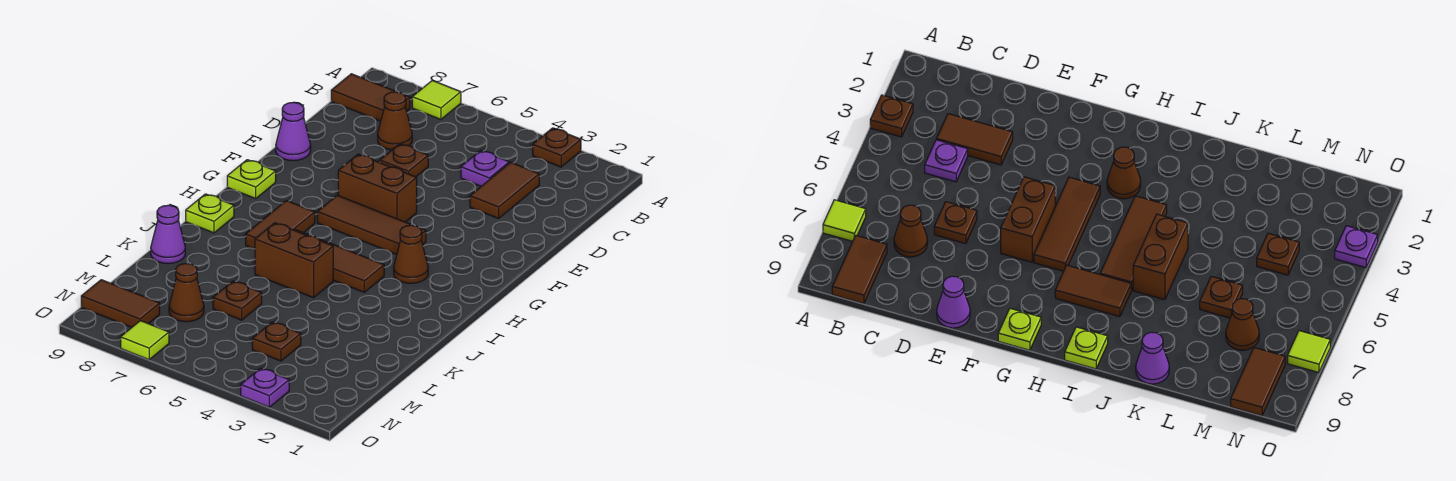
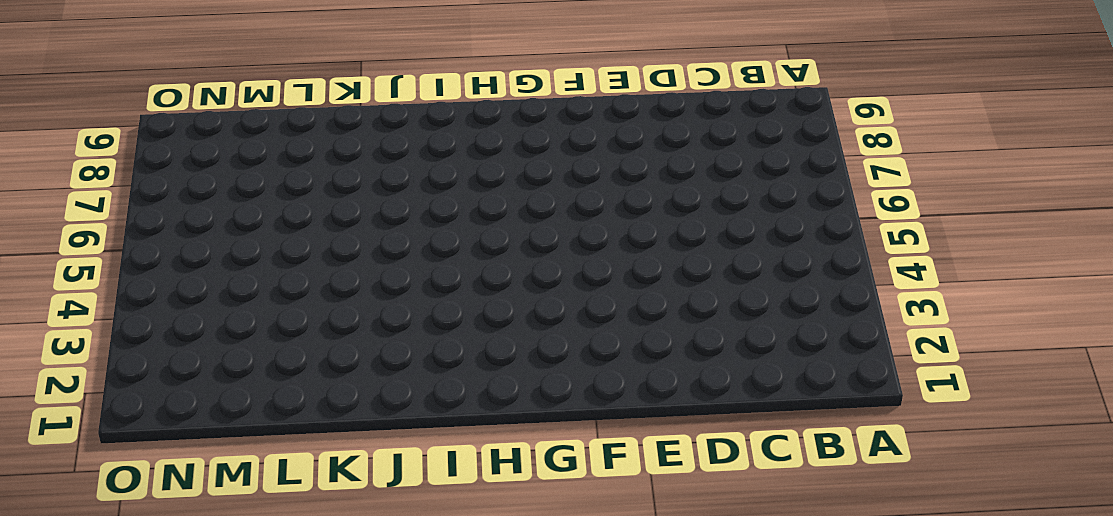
none -> brown plate A3 level 1
none -> lime tile A7 level 1
none -> brown tile B8:B9 level 1

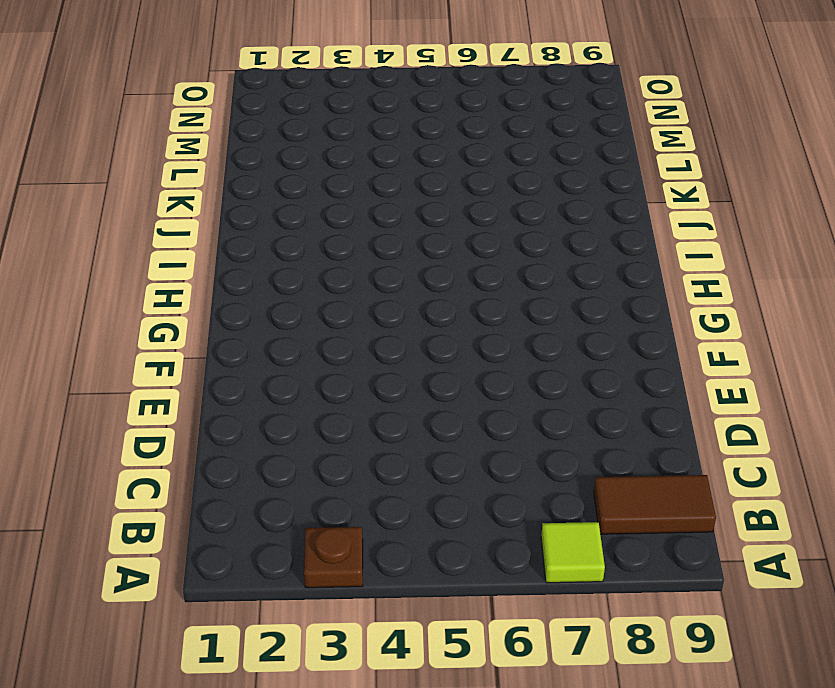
none -> brown tile C3:D3 level 1
none -> purple plate C4 level 1
none -> brown cone C7 level 1

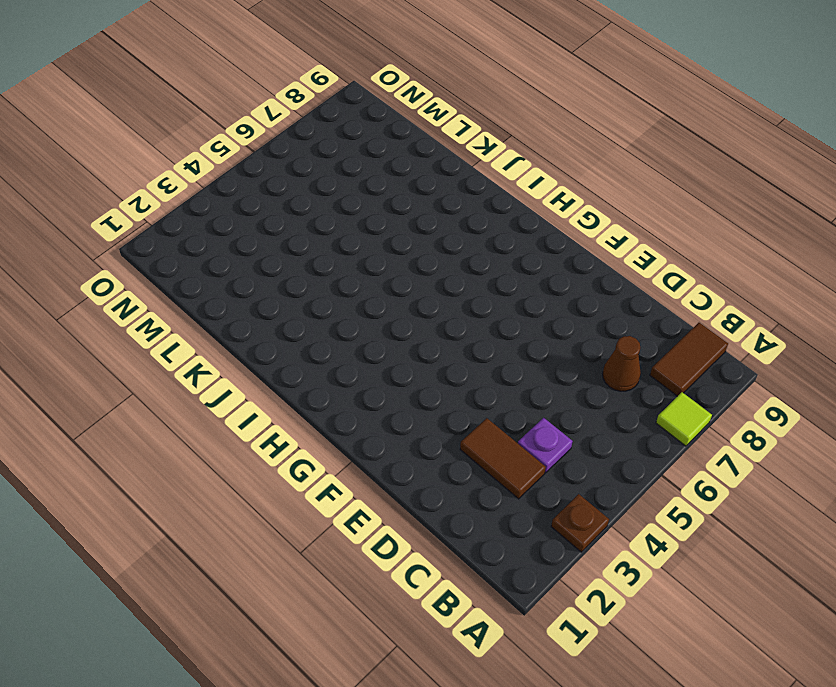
none -> brown plate D6 level 1
none -> purple cone E9 level 1
none -> brown brick F5:F6 level 1

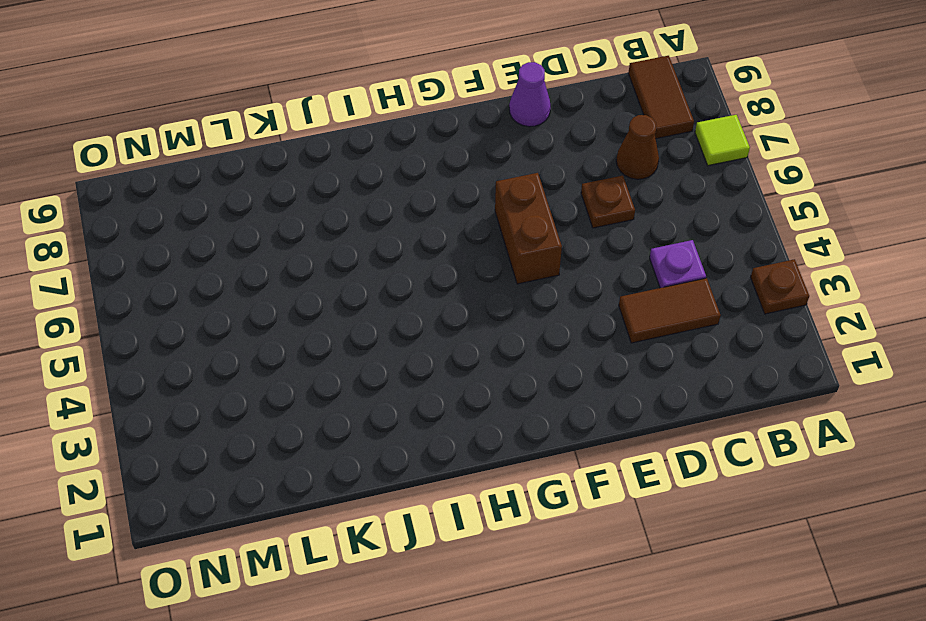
none -> brown tile G4:G6 level 1
none -> lime plate G9 level 1
none -> brown cone H3 level 1

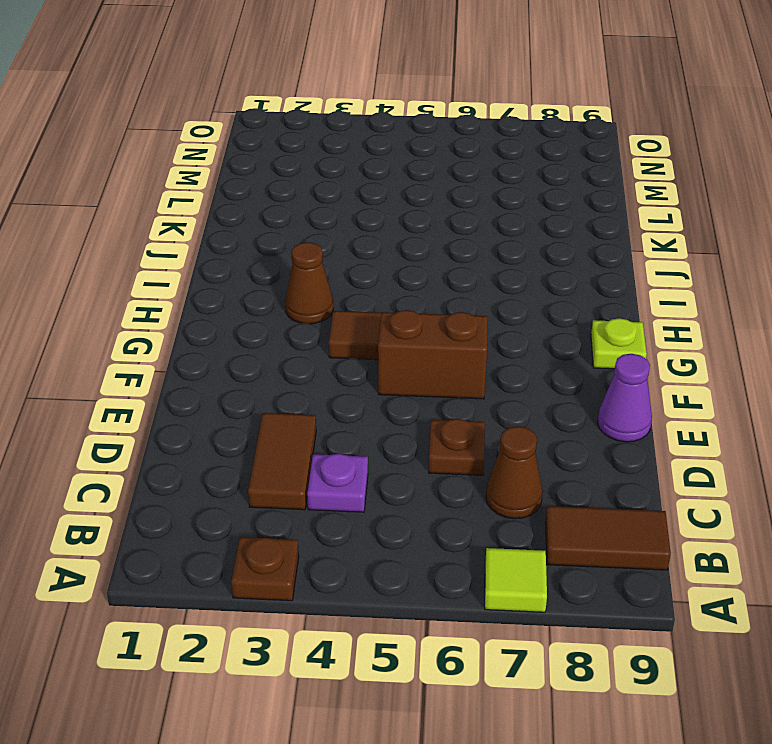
none -> brown tile H7:I7 level 1
none -> brown tile I4:I6 level 1
none -> lime plate I9 level 1

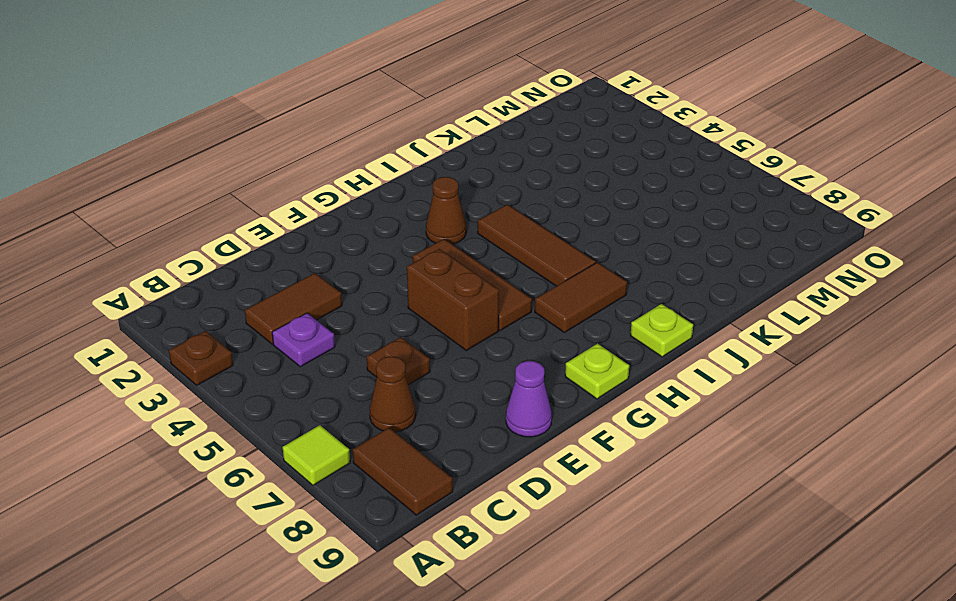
none -> brown brick J5:J6 level 1
none -> purple cone K9 level 1
none -> brown plate L6 level 1

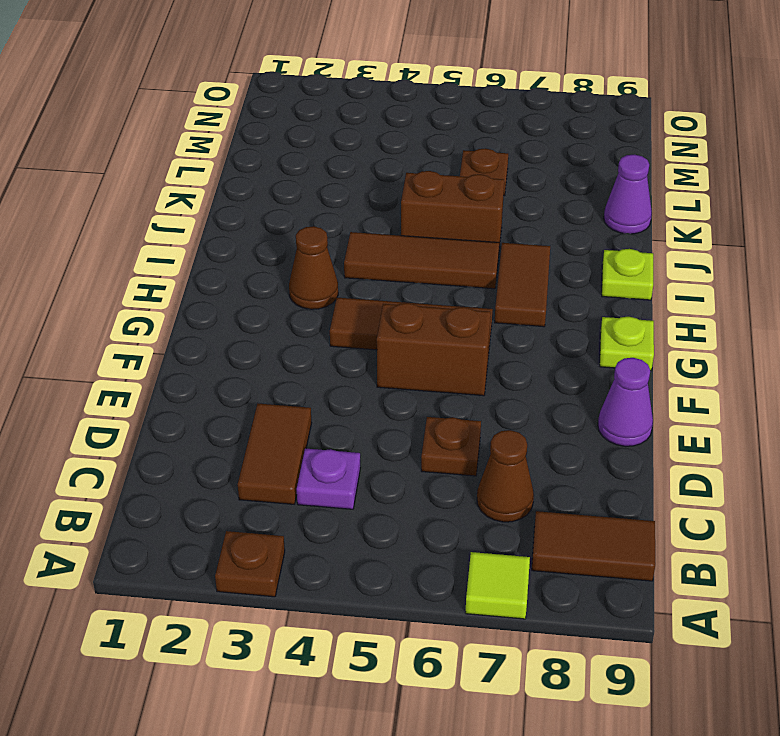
none -> brown plate M4 level 1
none -> brown cone M7 level 1
none -> brown tile N8:N9 level 1

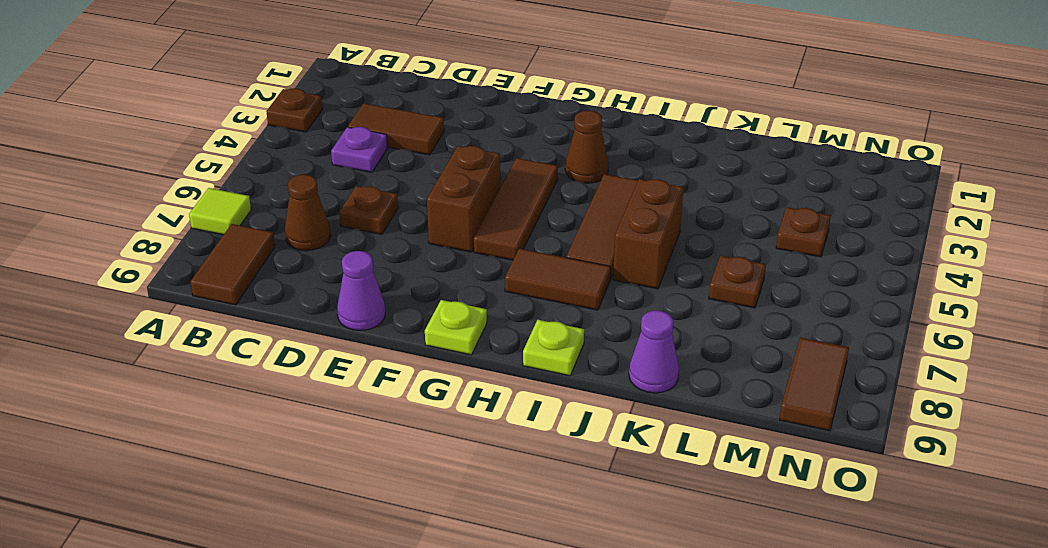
none -> brown cone M7 level 1
none -> purple plate O3 level 1
none -> lime tile O7 level 1

